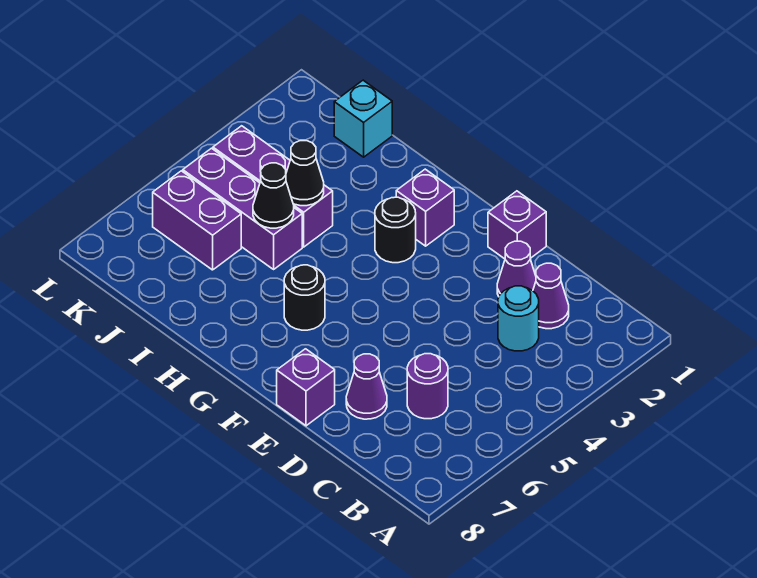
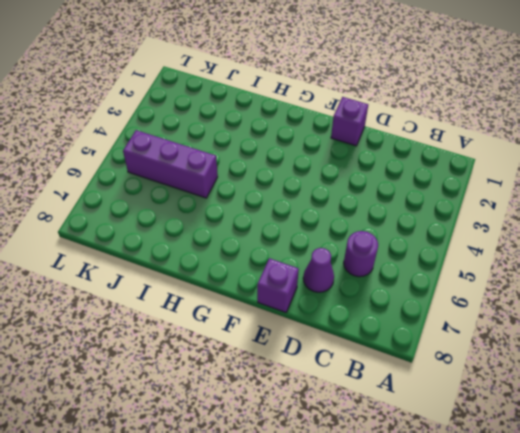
none -> purple cone C2 level 1
none -> cyan round brick C3 level 1
none -> purple cone D2 level 1

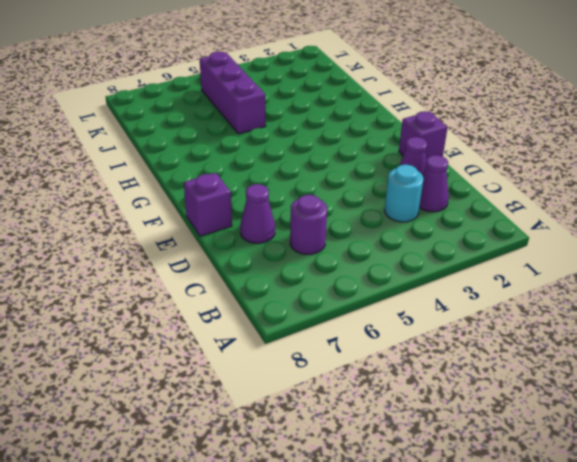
none -> purple brick G2 level 1
none -> black round brick G3 level 1
none -> black round brick G6 level 1

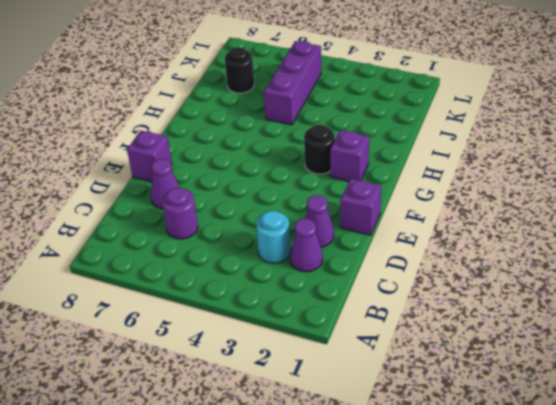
black round brick J7 level 1 -> black round brick G6 level 1
none -> purple brick I4:K4 level 1
none -> cyan brick J1 level 1
none -> purple brick J6:K6 level 1

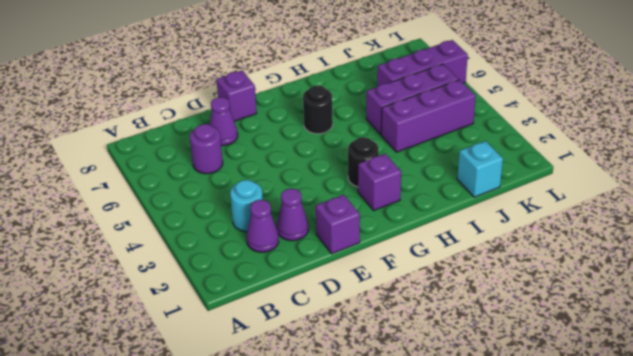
purple brick J6:L6 level 1 -> purple brick J6:K6 level 1
none -> black cone I4 level 2
none -> black cone I5 level 2

